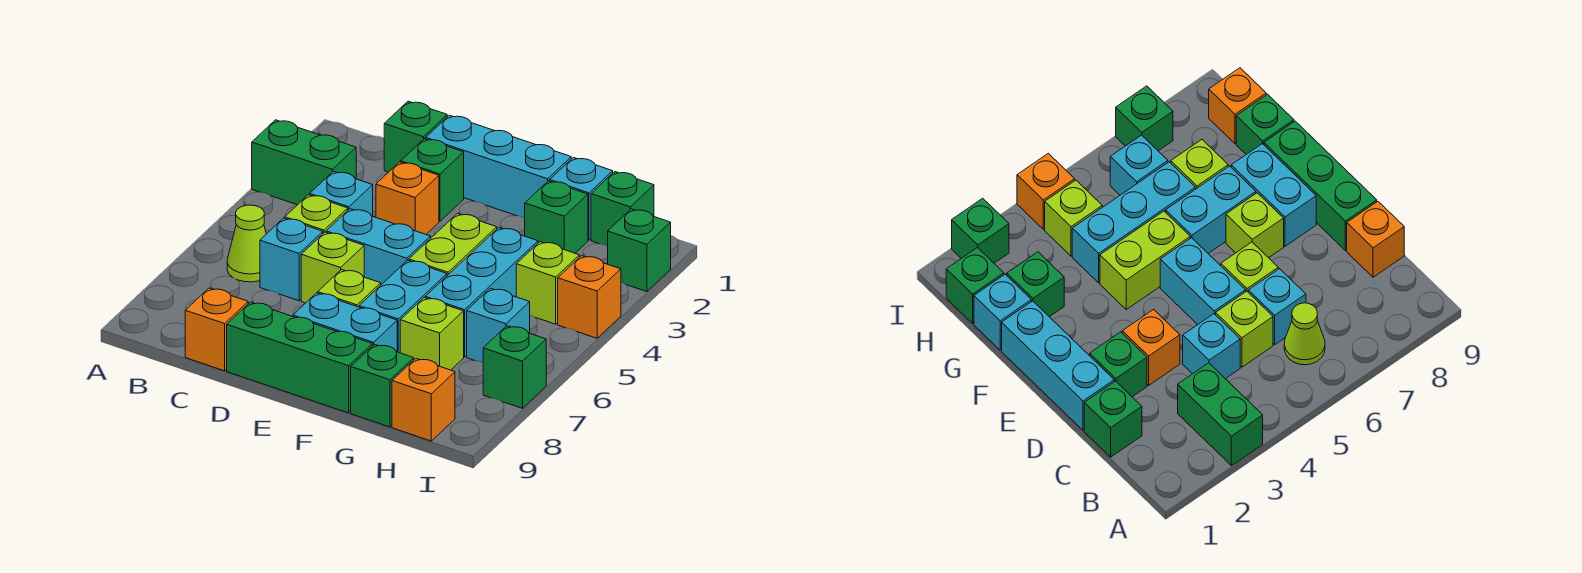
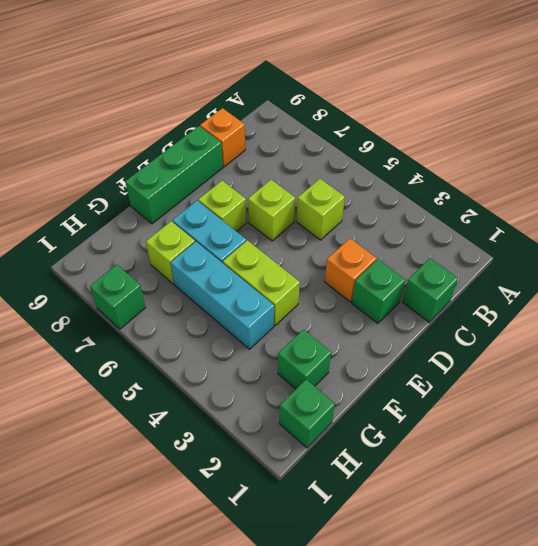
none -> green brick A3:B3 level 1
none -> lime cone B6 level 1
none -> cyan brick C4 level 1

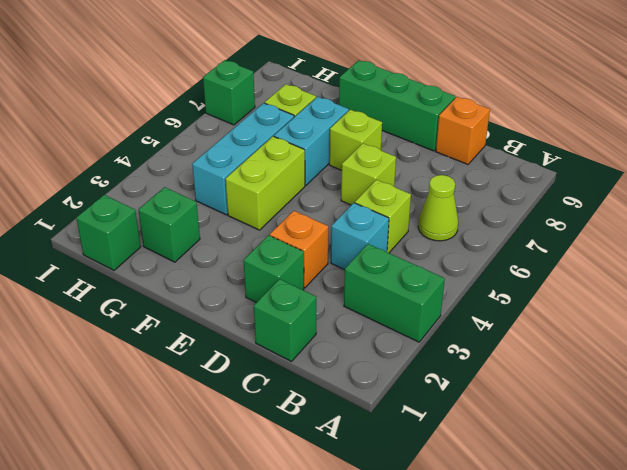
none -> cyan brick C6 level 1
none -> cyan brick D1:F1 level 1
none -> cyan brick D5:E5 level 1

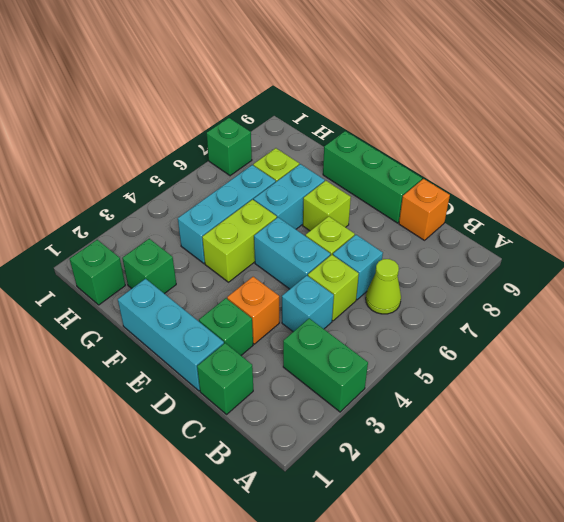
none -> cyan brick E8:F8 level 1
none -> cyan brick G1 level 1
none -> green brick G9 level 1

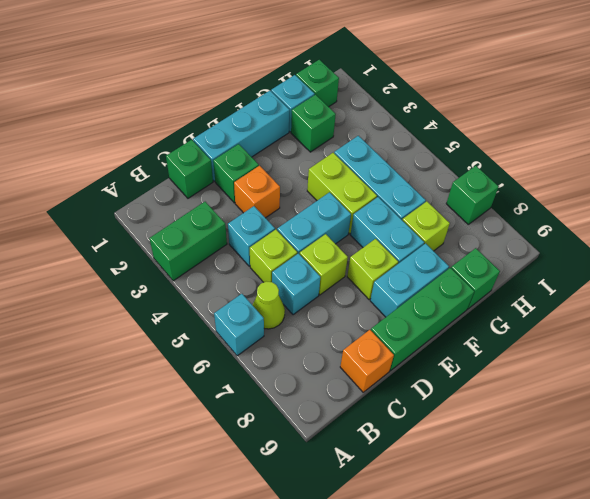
cyan brick A6 level 1 -> cyan brick H6 level 1
none -> lime brick H4 level 1
none -> orange brick H9 level 1
none -> green brick I2 level 1

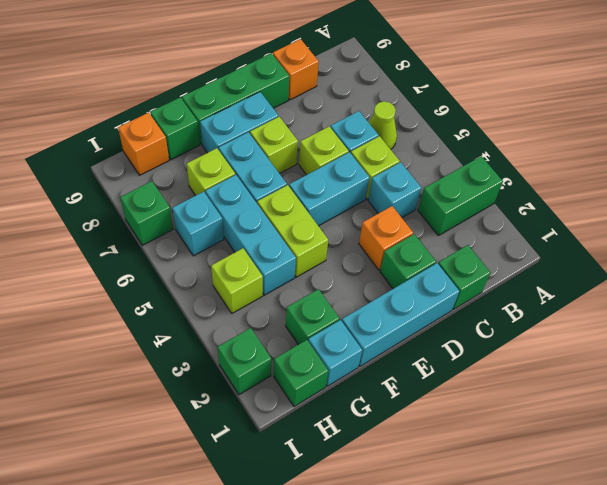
none -> orange brick I4 level 1

